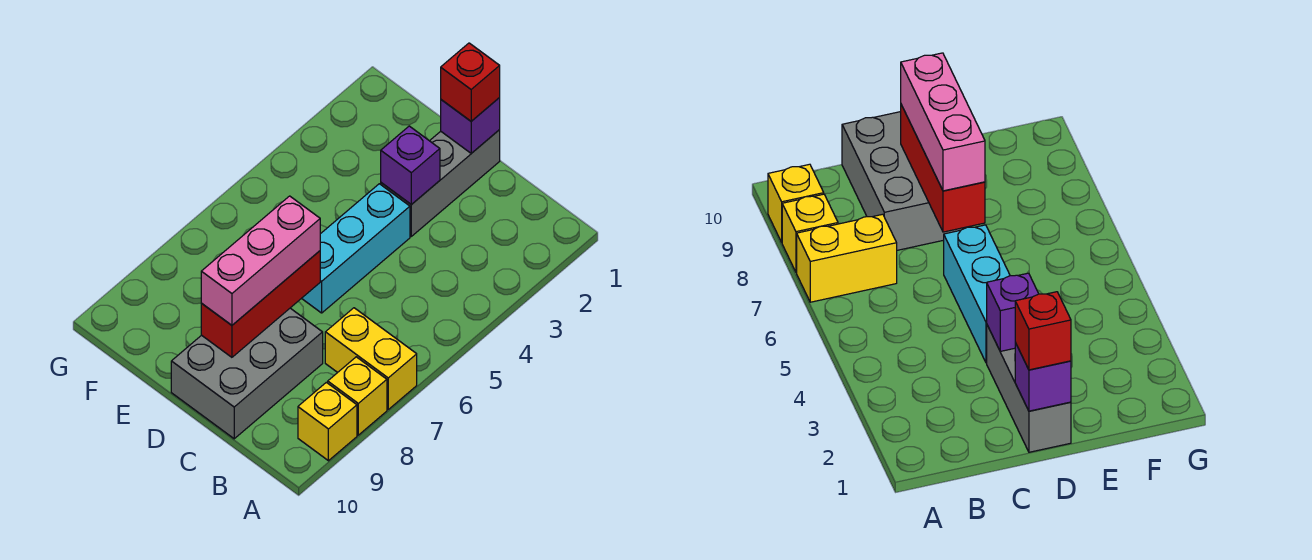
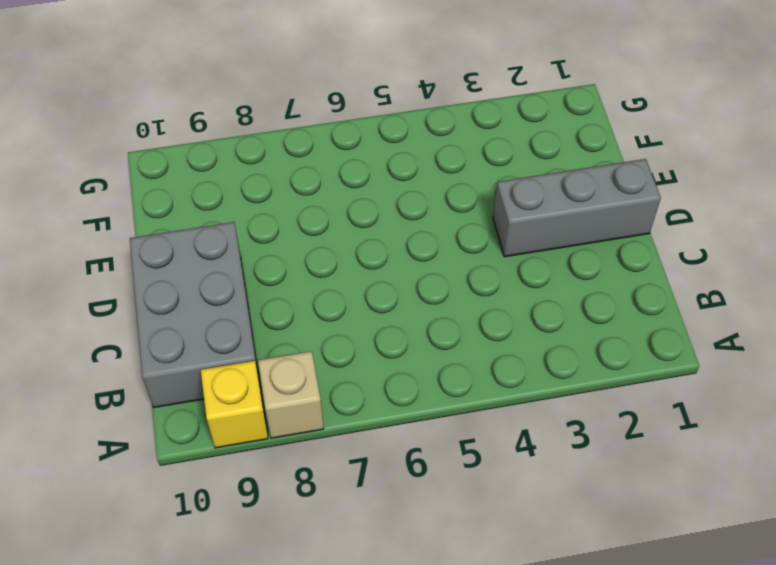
tan brick A8 level 1 -> yellow brick A8 level 1
grey brick B9:D10 level 1 -> grey brick C8:D10 level 1
none -> yellow brick A7:B7 level 1
none -> cyan brick D4:D6 level 1

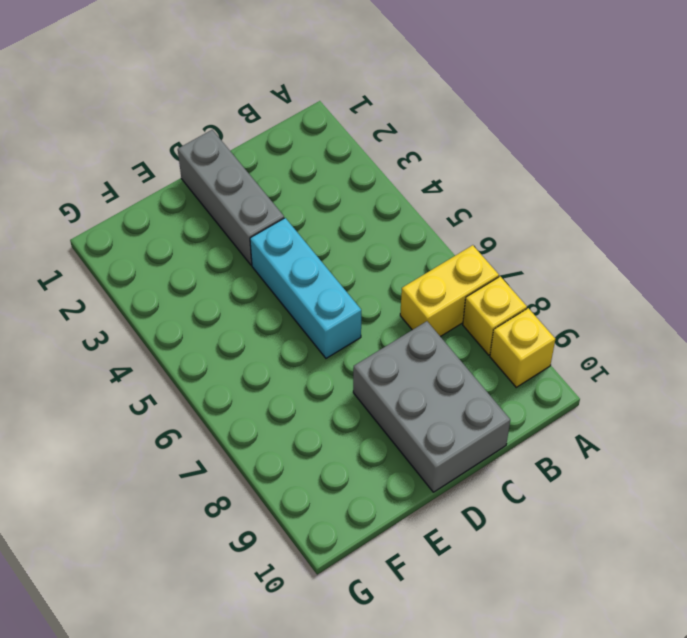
none -> purple brick D1 level 2
none -> purple brick D3 level 2

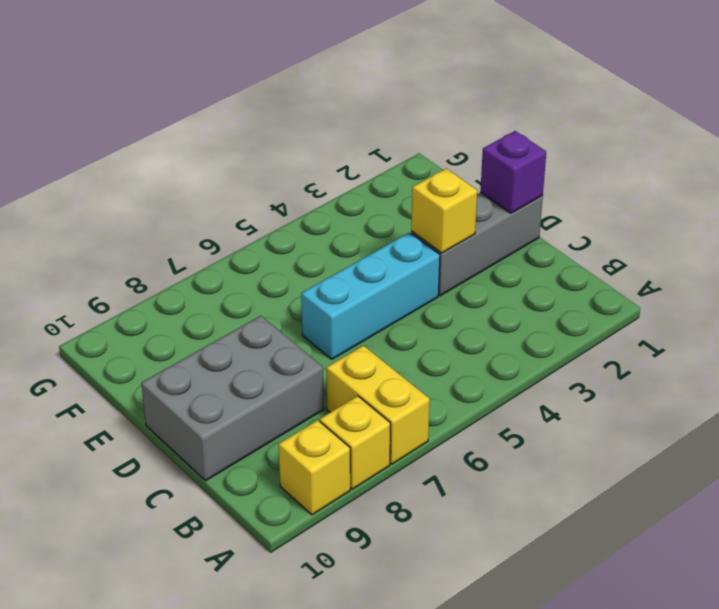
yellow brick D3 level 2 -> purple brick D3 level 2
none -> red brick D7:D9 level 2
none -> red brick D1 level 3

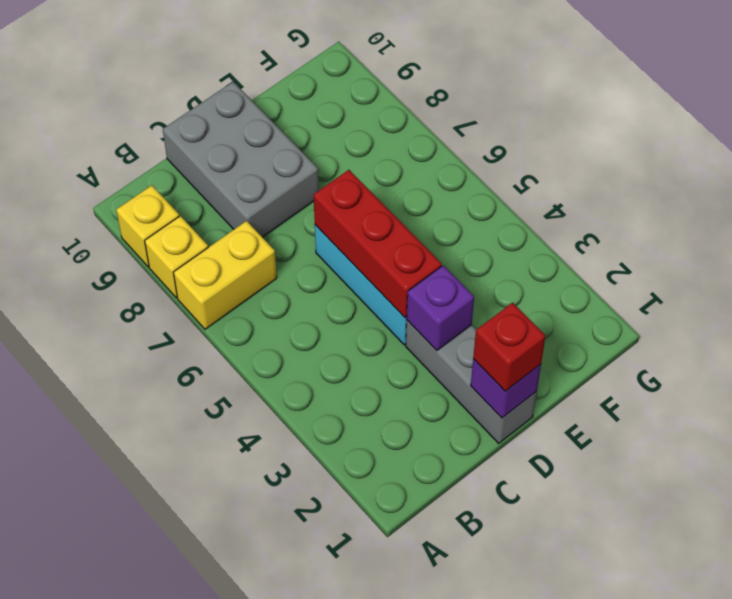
red brick D4:D6 level 2 -> red brick D7:D9 level 2
none -> pink brick D7:D9 level 3

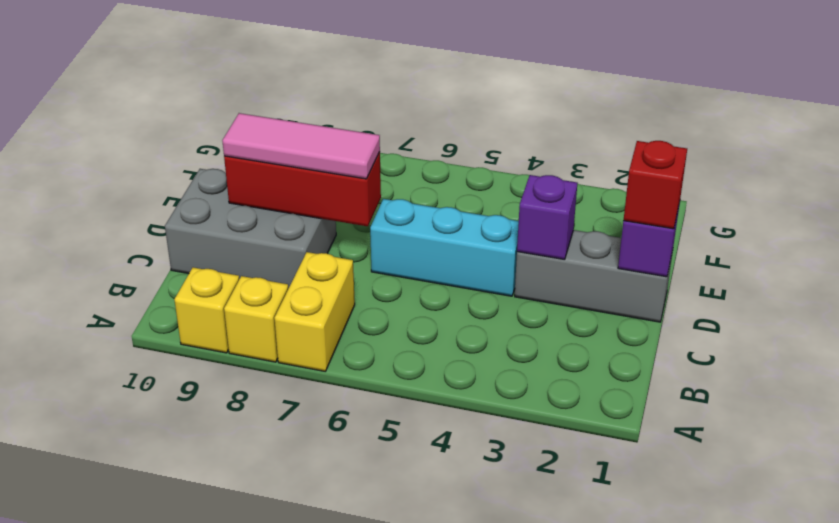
pink tile D7:D9 level 3 -> pink brick D7:D9 level 3

